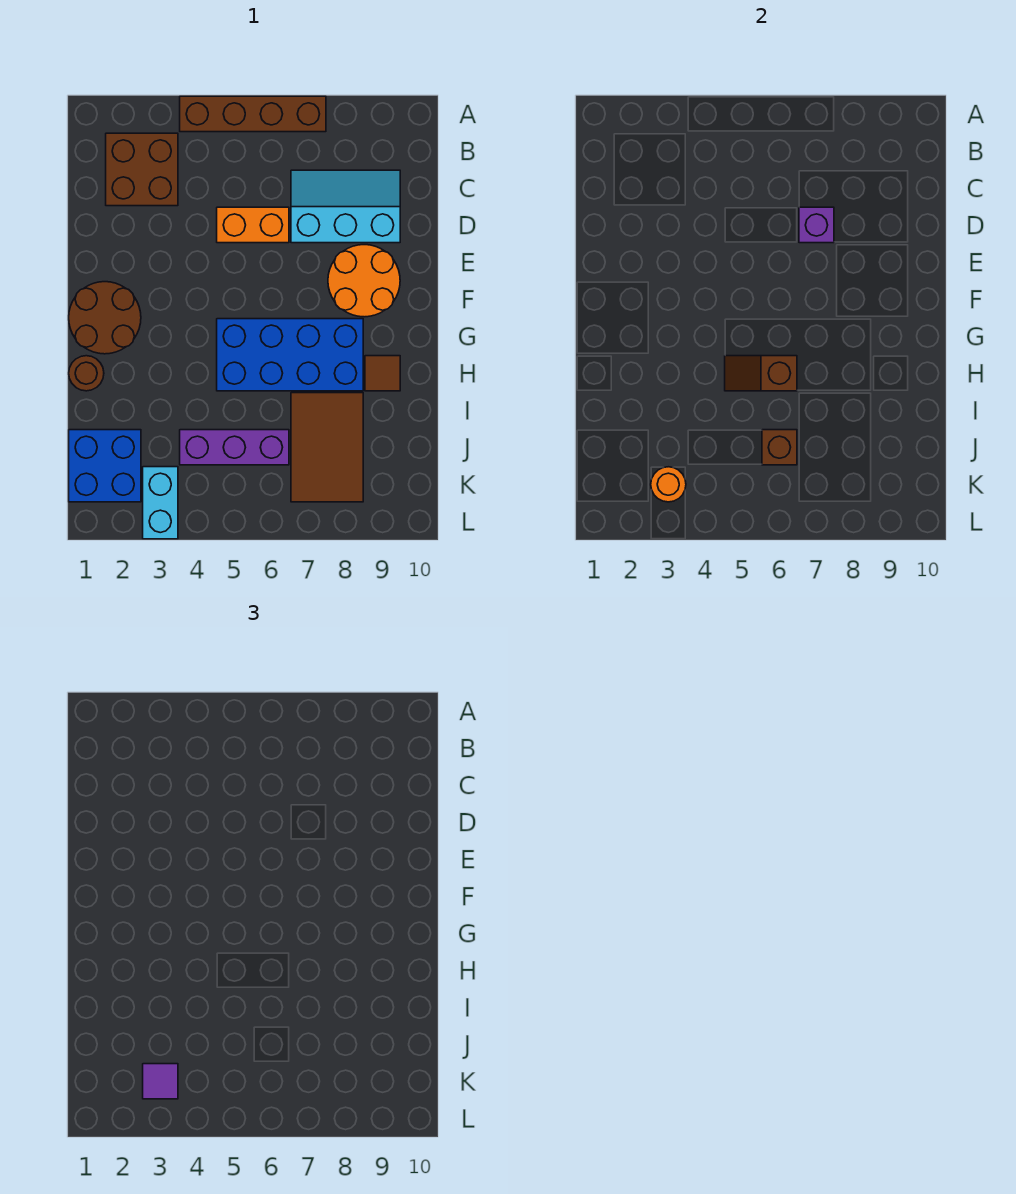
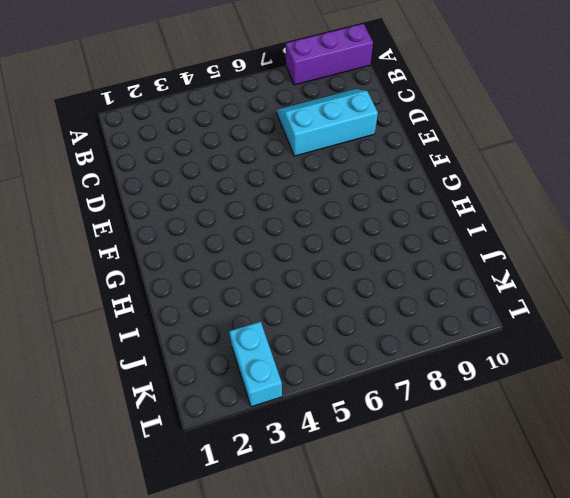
purple brick A8:A10 level 1 -> purple brick J4:J6 level 1
none -> brown brick A4:A7 level 1
none -> brown brick B2:C3 level 1
none -> orange brick D5:D6 level 1

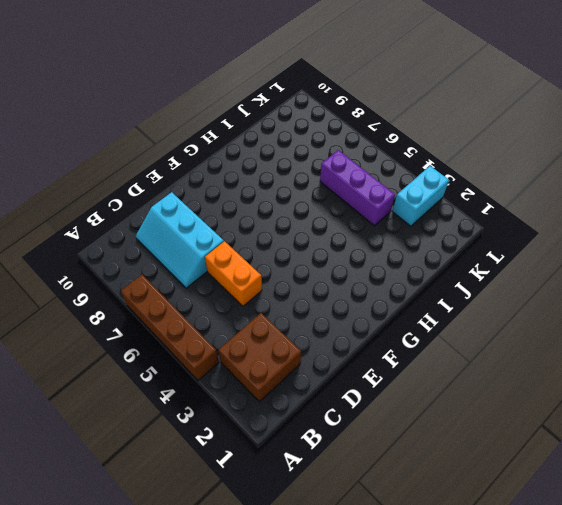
none -> orange round brick E8:F9 level 1
none -> brown round brick F1:G2 level 1
none -> blue brick G5:H8 level 1

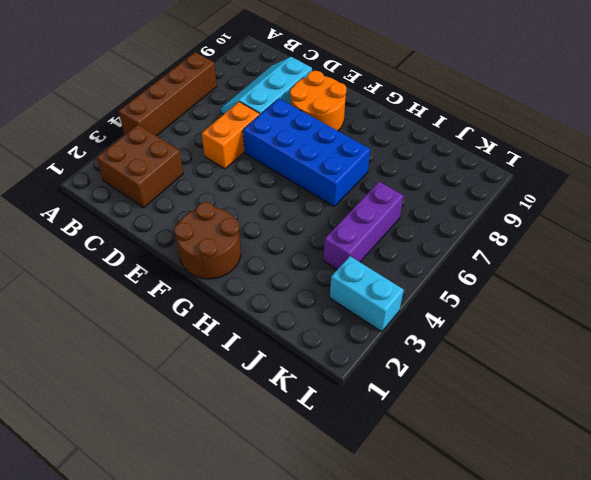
blue brick E6:H7 level 1 -> blue brick G5:H8 level 1
none -> brown round brick H1 level 1
none -> brown tile H9 level 1
none -> brown tile I7:K8 level 1

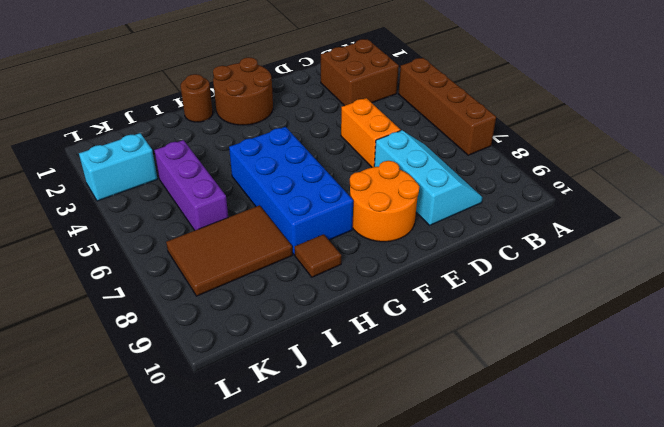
none -> blue brick J1:K2 level 1
none -> purple brick D7 level 2
none -> brown slope H5:H6 level 2 top 6

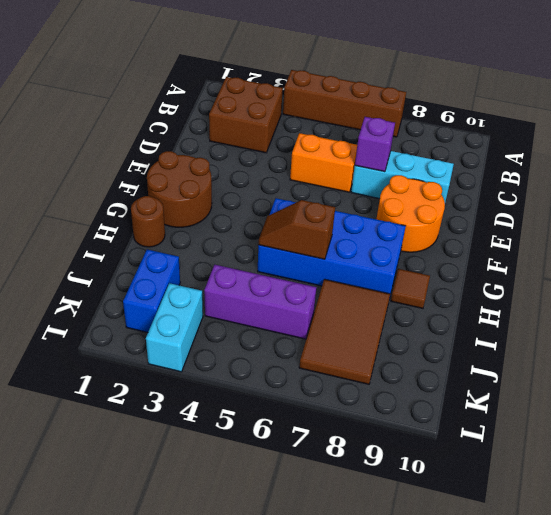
blue brick J2:K2 level 1 -> blue brick J1:K2 level 1
none -> brown brick J6 level 2
none -> orange round brick K3 level 2
none -> purple tile K3 level 3

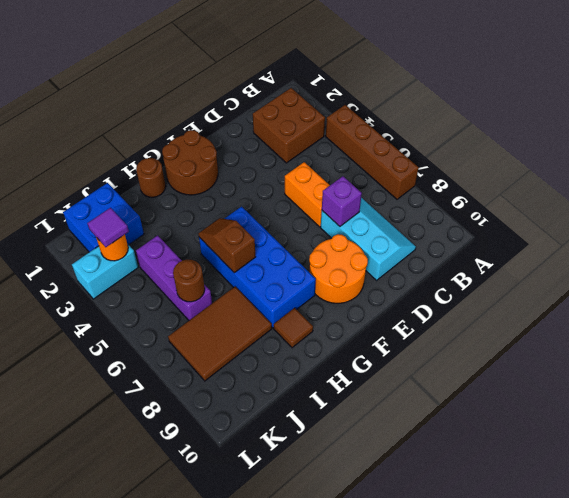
brown round brick J6 level 2 -> brown brick J6 level 2

